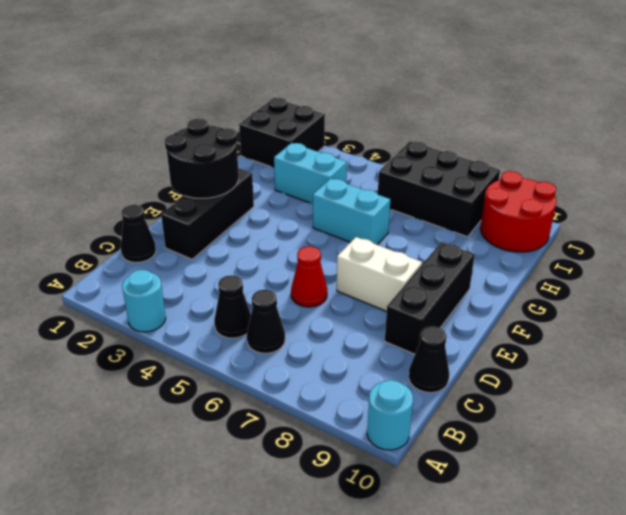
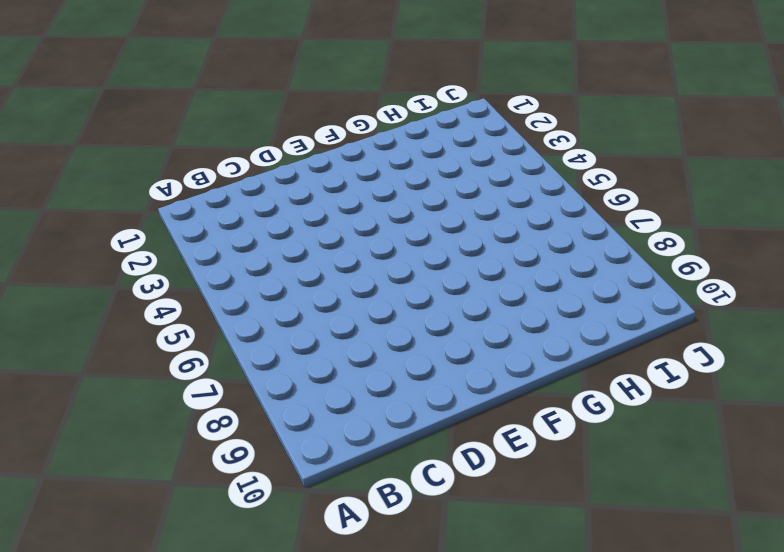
none -> cyan round brick A3 level 1
none -> cyan round brick A10 level 1
none -> black cone B5 level 1

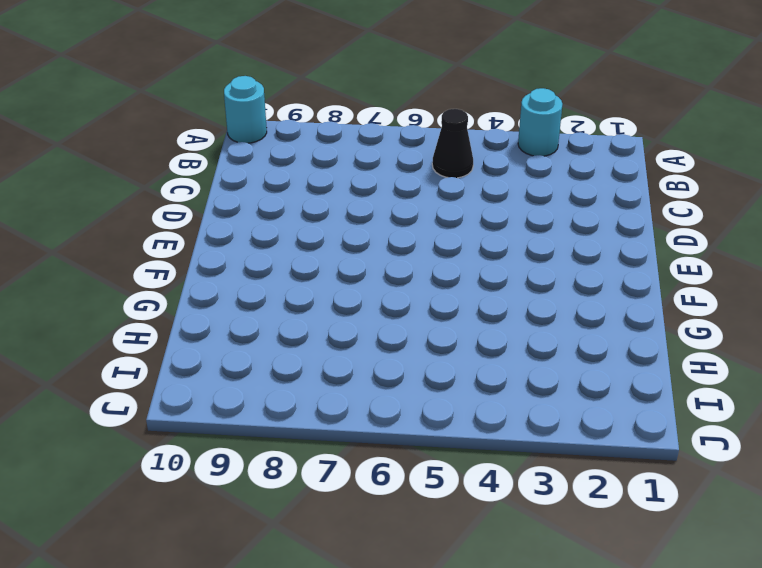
none -> black cone B6 level 1
none -> black cone C1 level 1
none -> black cone C10 level 1

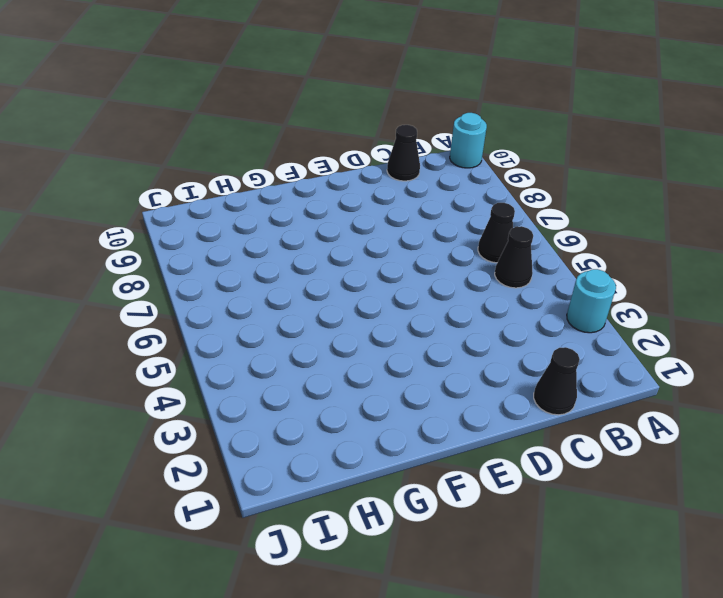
none -> black brick D2:F2 level 1
none -> red cone D6 level 1
none -> black brick D9:F9 level 1

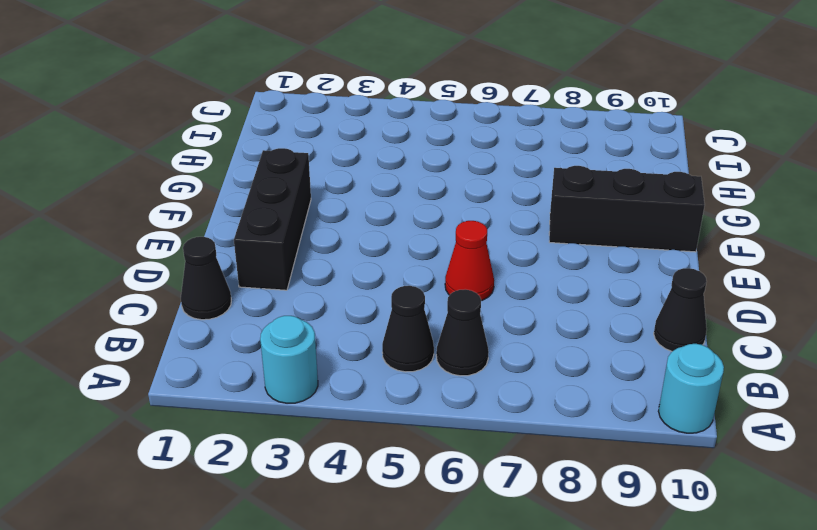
black brick F8:F10 level 1 -> black brick D9:F9 level 1
none -> white brick E7:E8 level 1
none -> cyan brick G5:G6 level 1
none -> cyan brick H3:H4 level 1

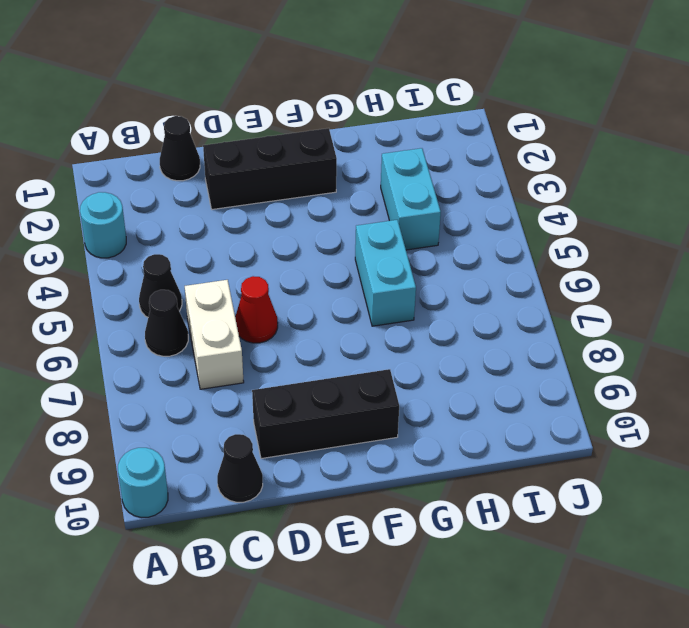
white brick C6:C7 level 1 -> white brick E7:E8 level 1
none -> black brick I1:J2 level 1
none -> black brick I6:J8 level 1
none -> red round brick I9:J10 level 1

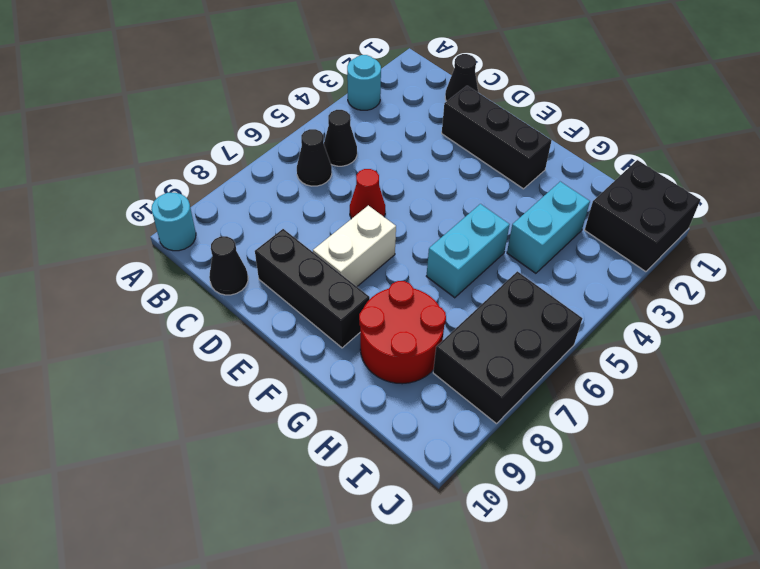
red round brick G8:H9 level 1 -> red round brick I9:J10 level 1
none -> black round brick E1:F2 level 2

